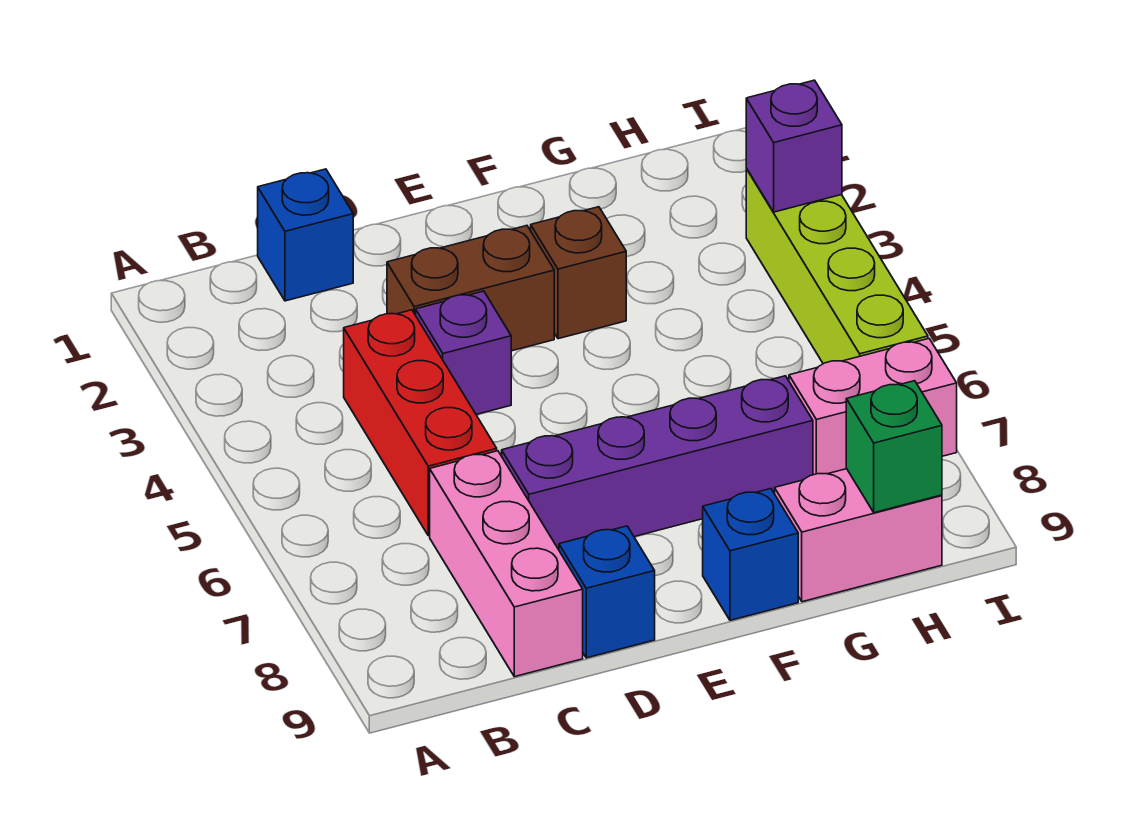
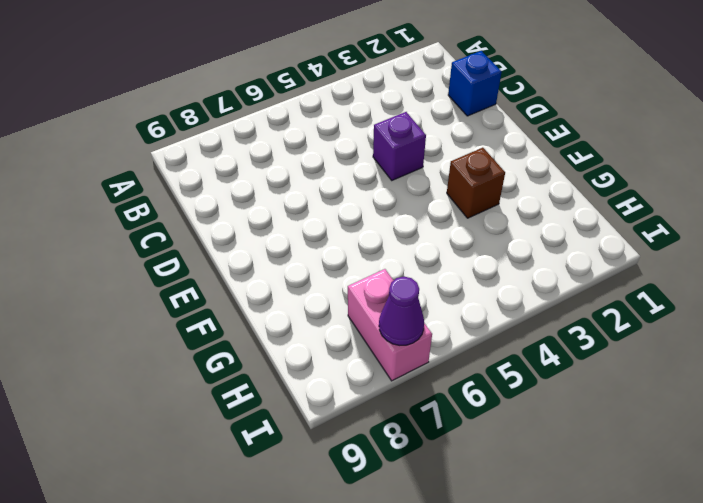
purple cone I7 level 2 -> none
none -> red brick C4:C6 level 1
none -> pink brick C7:C9 level 1
none -> brown brick D3:E3 level 1

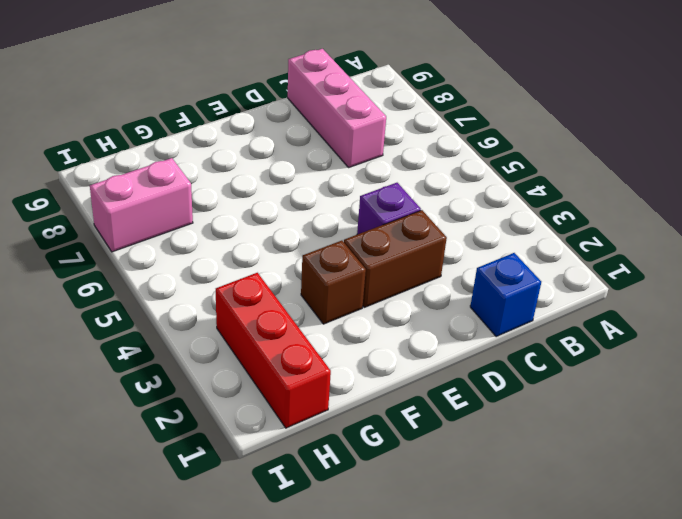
red brick H1:H3 level 1 -> red brick C4:C6 level 1
none -> purple brick D7:G7 level 1
none -> blue brick D9 level 1
none -> blue brick F9 level 1

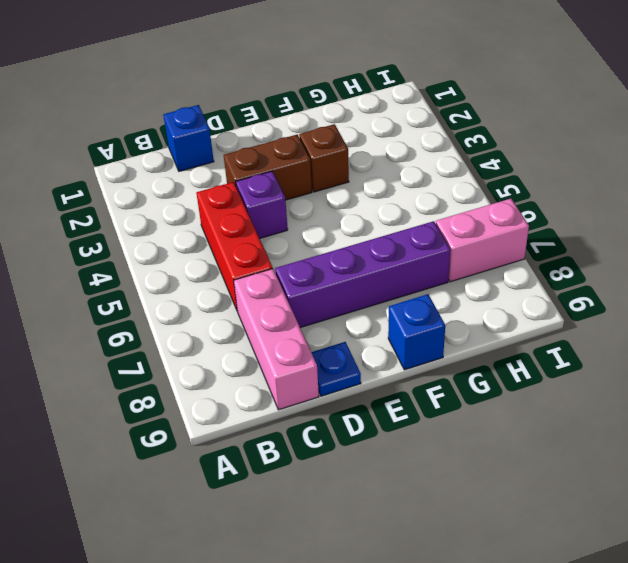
blue plate D9 level 1 -> blue brick D9 level 1
none -> pink brick G9:H9 level 1
none -> lime brick I3:I6 level 1
none -> green brick H9 level 2

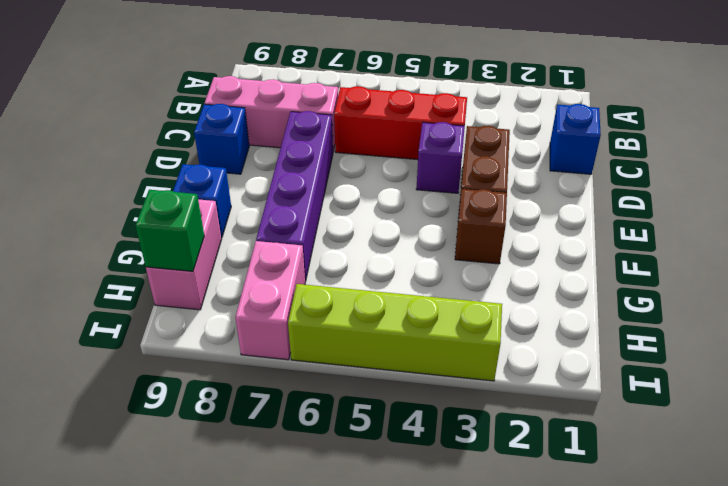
none -> purple brick I3 level 2

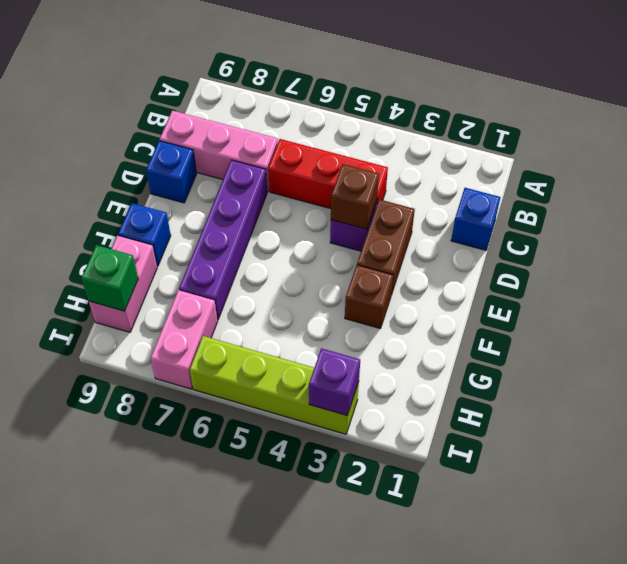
brown brick D4 level 2 -> none

